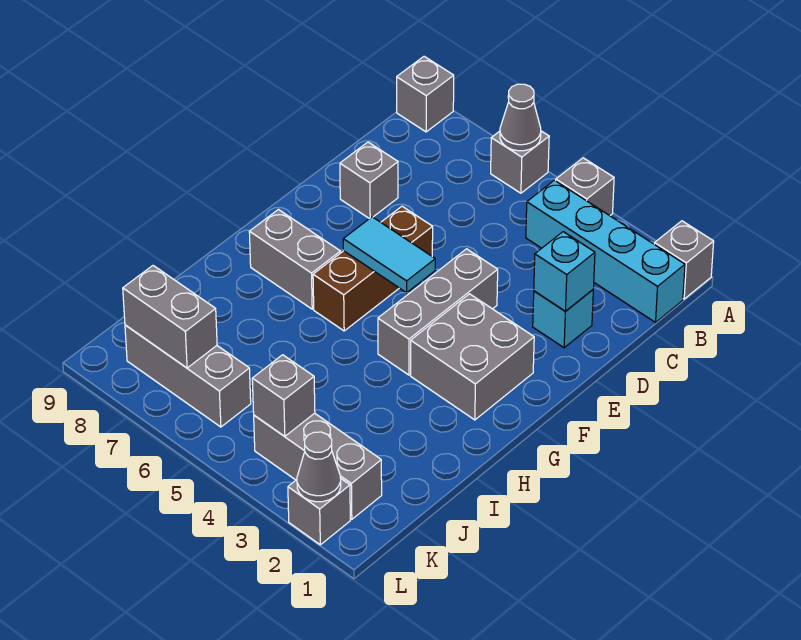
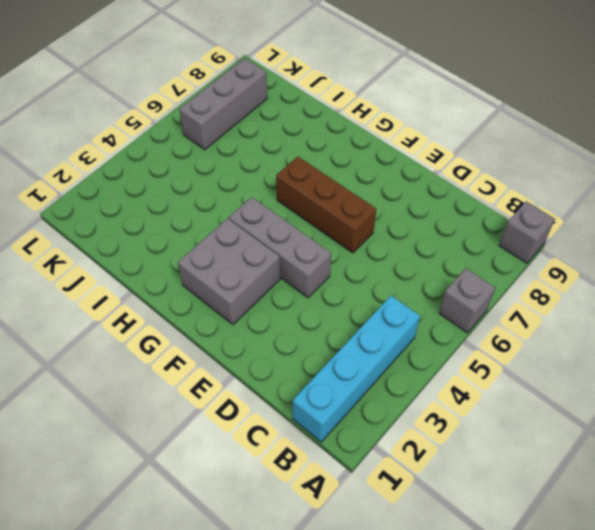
none -> grey brick A1 level 1
none -> grey brick A4 level 1
none -> cyan brick D2 level 1

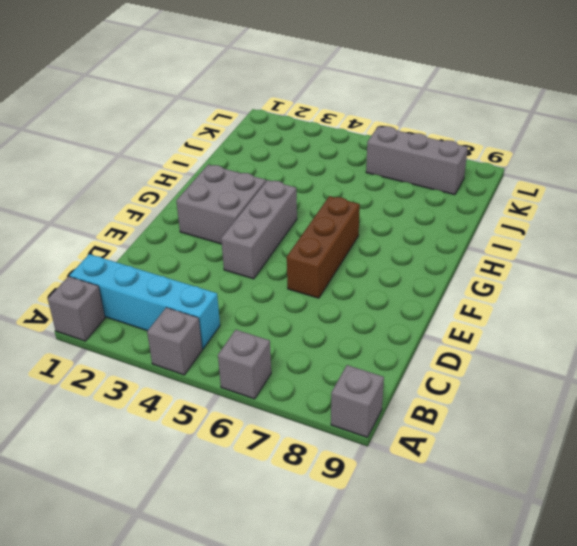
none -> cyan brick D2 level 1
none -> grey brick D8 level 1
none -> grey brick G7:G8 level 1

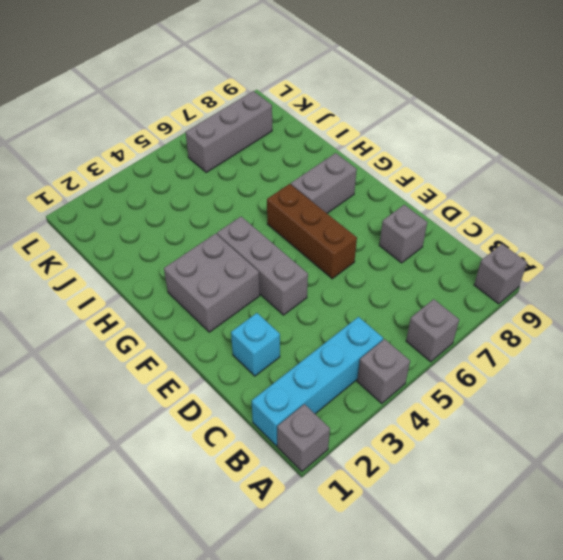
none -> grey brick K2:K4 level 1
none -> grey brick L2 level 1
none -> grey cone A6 level 2

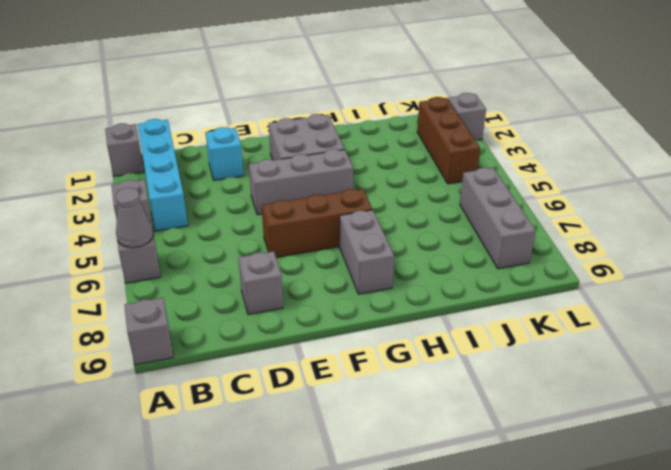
brown brick K2:K4 level 1 -> grey brick K2:K4 level 1
none -> cyan brick D2 level 2
none -> cyan tile F5:F6 level 2
none -> grey brick K4 level 2

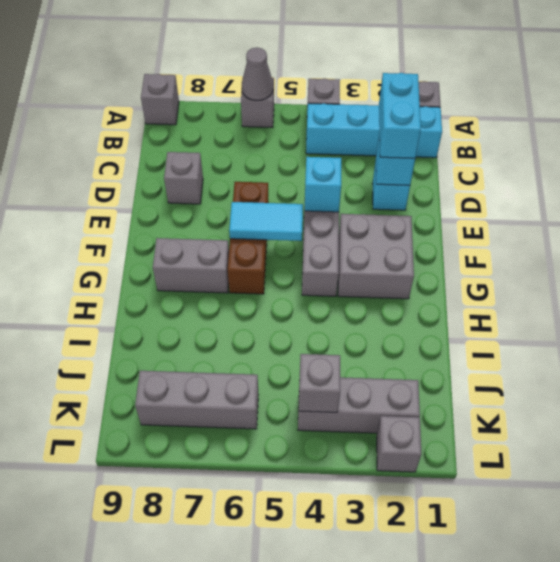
cyan brick C2:D2 level 3 -> none
cyan brick E4 level 2 -> none
none -> grey brick K7:K8 level 2
none -> grey cone L2 level 2

